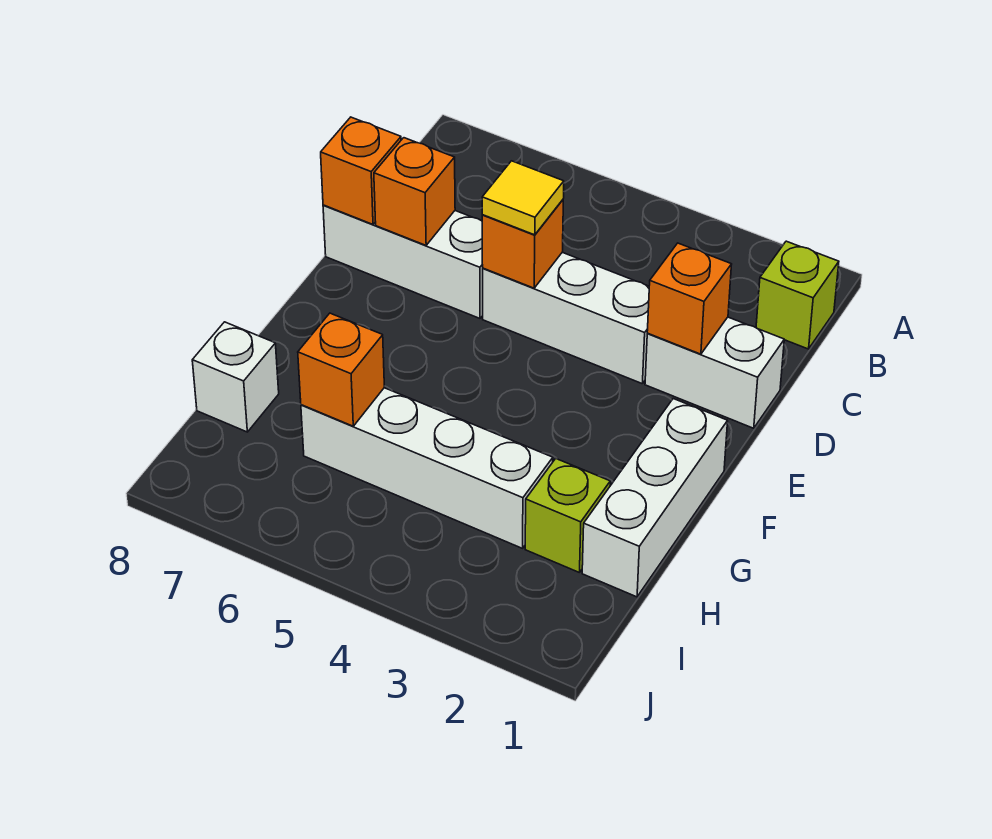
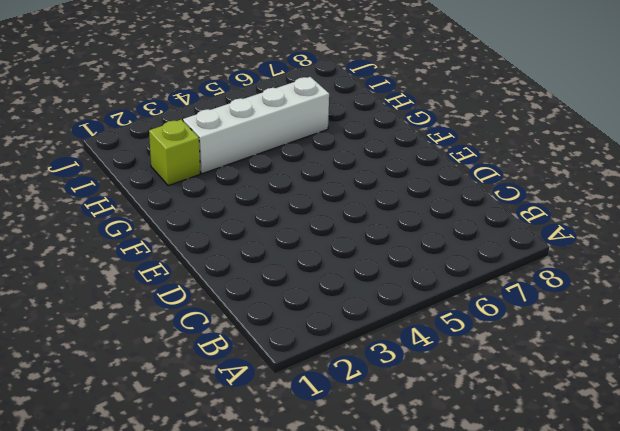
none -> lime brick B1 level 1
none -> white brick D1:D2 level 1
none -> white brick D3:D5 level 1

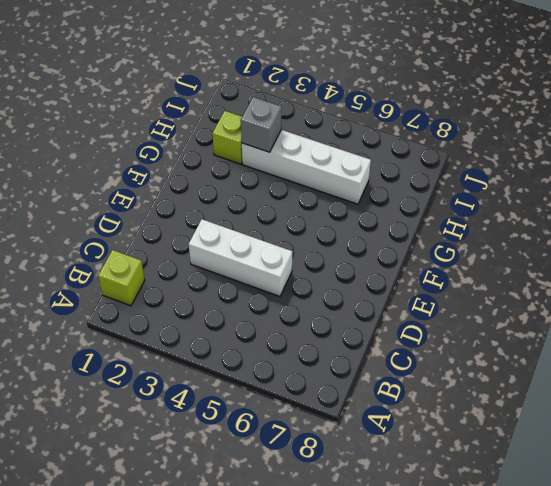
grey brick H3 level 2 -> none
none -> white brick D1:D2 level 1
none -> white brick D6:D8 level 1
none -> white brick F1:H1 level 1

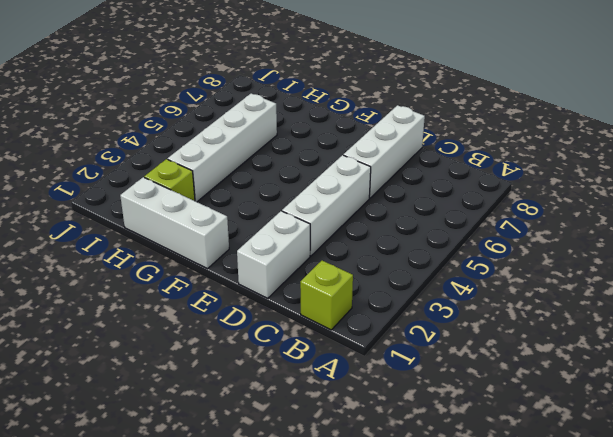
none -> white brick H8 level 1
none -> orange brick D2 level 2
none -> orange brick D5 level 2

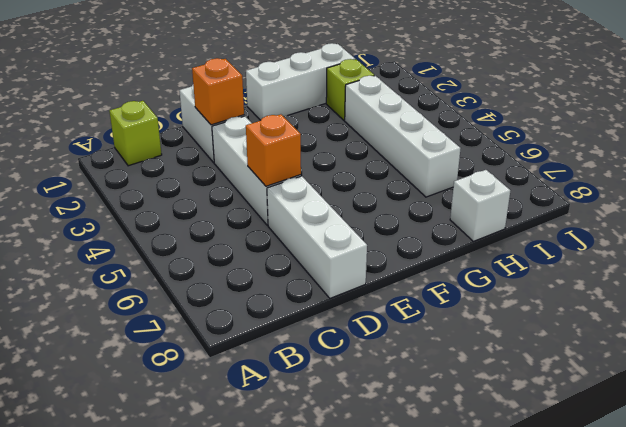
none -> orange brick D7 level 2
none -> orange brick D8 level 2
none -> orange brick H6 level 2

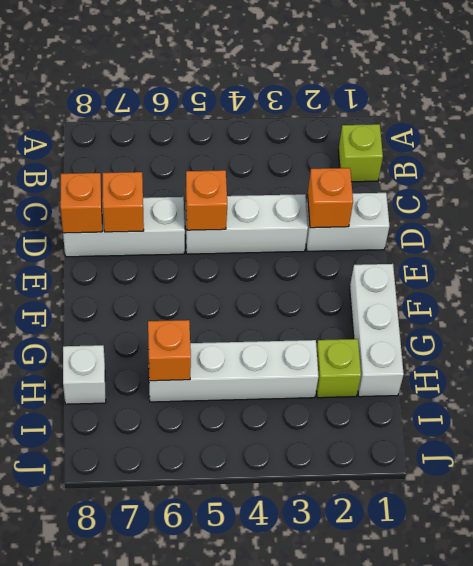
none -> yellow tile D5 level 3

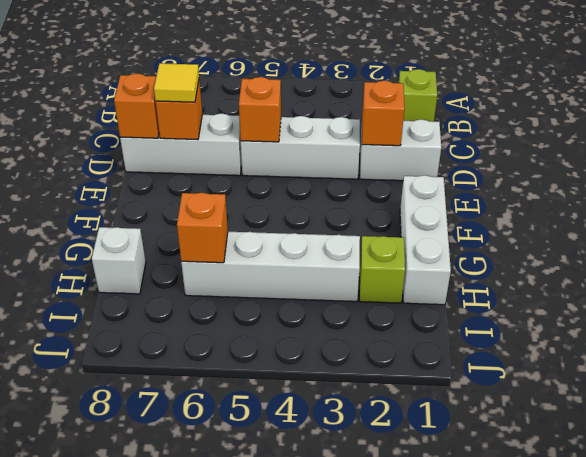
yellow tile D7 level 3 -> yellow tile D5 level 3

